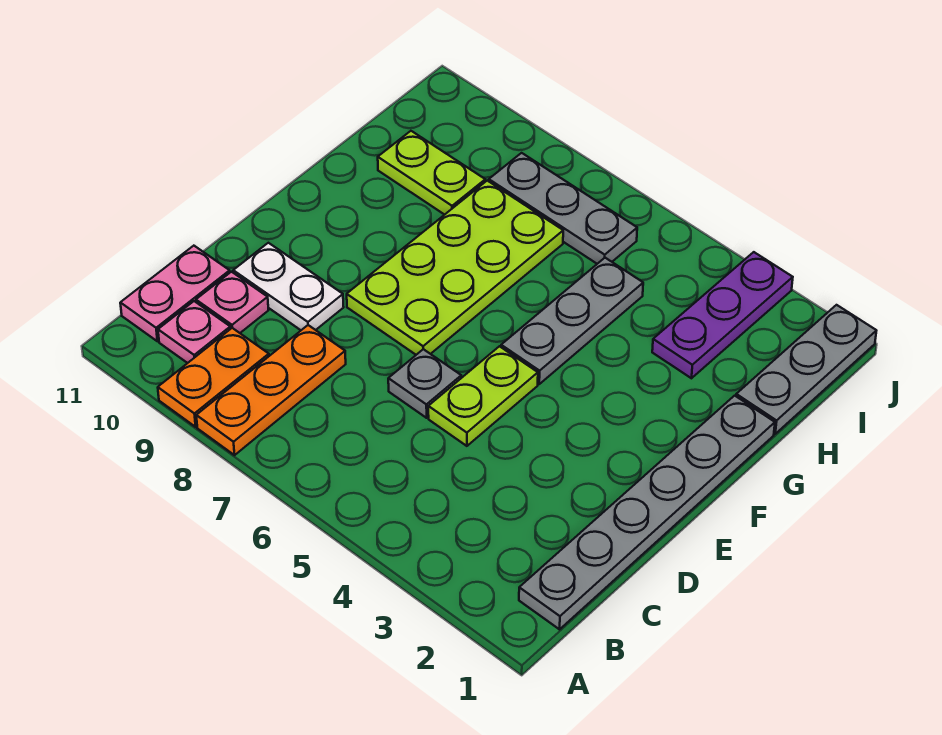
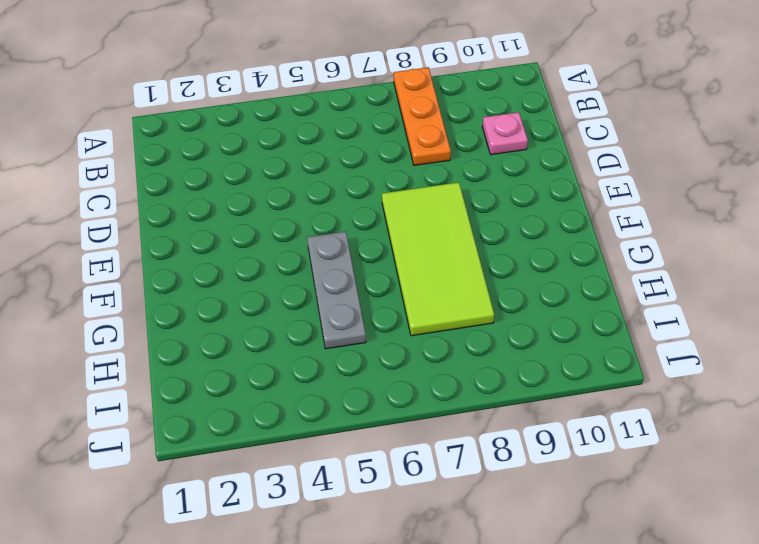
lime tile E7:H8 level 1 -> lime plate E7:H8 level 1
none -> orange plate A9:B9 level 1
none -> grey plate B1:G1 level 1
none -> pink plate B10 level 1

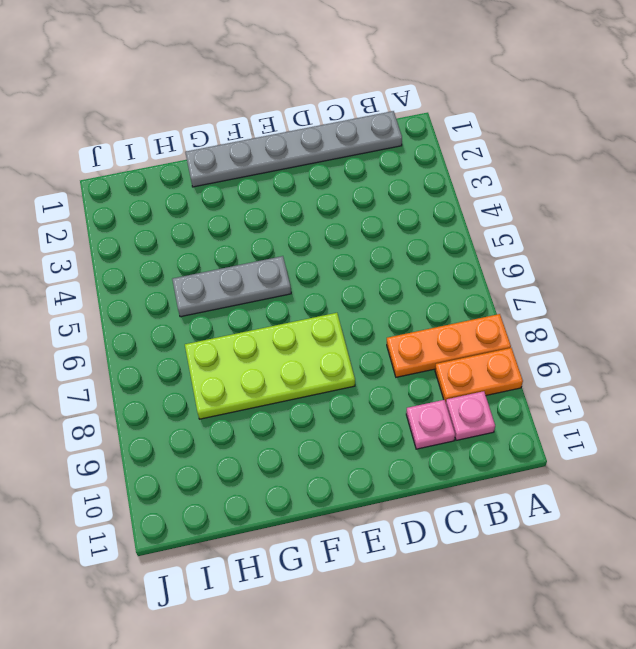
none -> pink plate B11:C11 level 1
none -> lime plate D5:E5 level 1
none -> grey plate D6 level 1

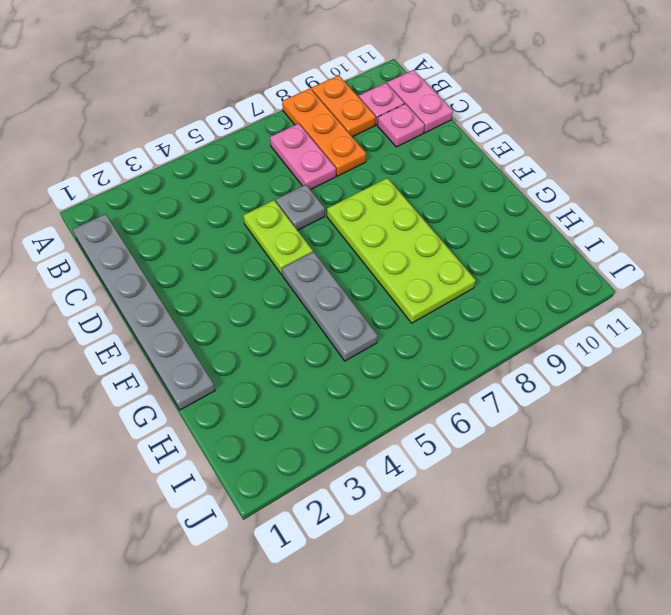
pink plate B7:C7 level 1 -> none
none -> white plate D9:D10 level 1
none -> grey plate H1:J1 level 1
none -> purple plate H3:J3 level 1

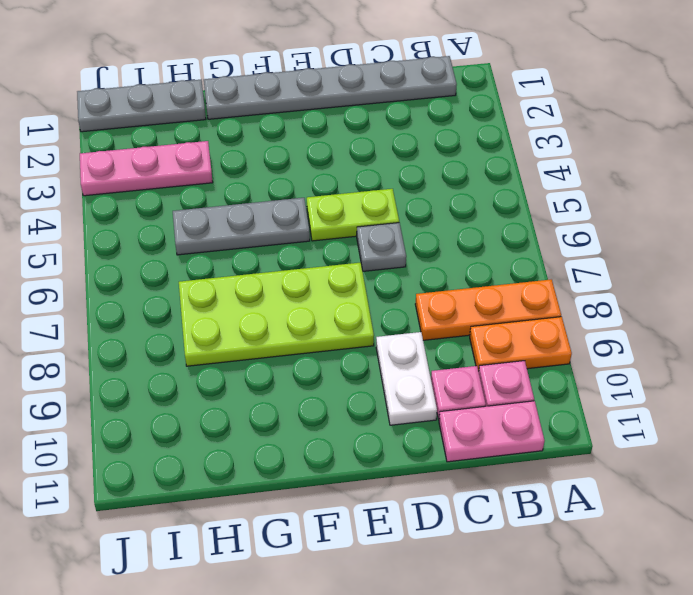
pink plate H3:J3 level 1 -> purple plate H3:J3 level 1
none -> lime plate H9:H10 level 1
none -> grey plate I6:I8 level 1

